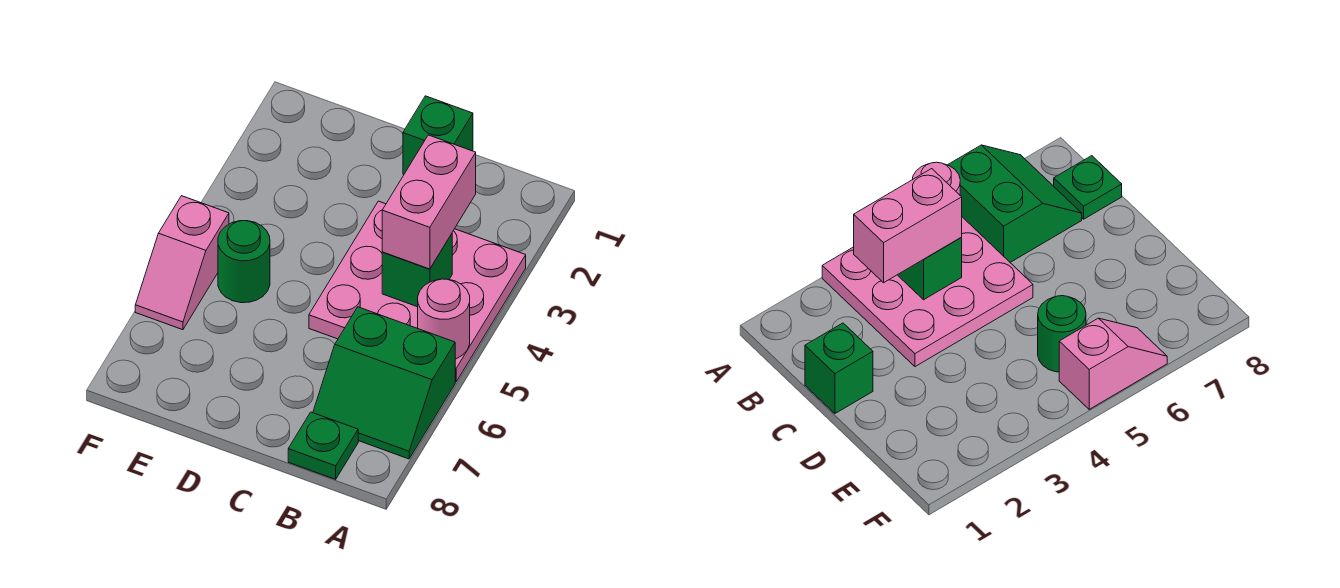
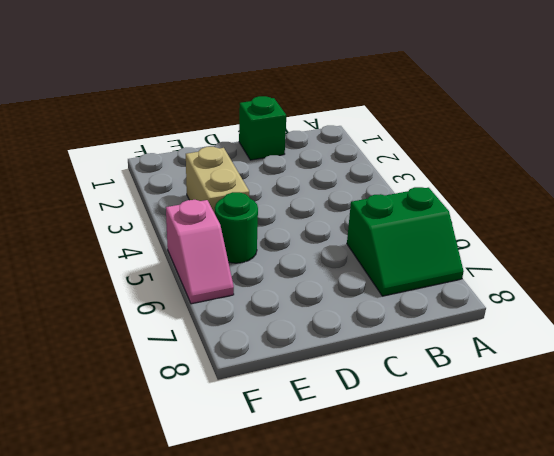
tan brick E3:E4 level 1 -> none
none -> pink plate A3:C5 level 1
none -> green plate B8 level 1

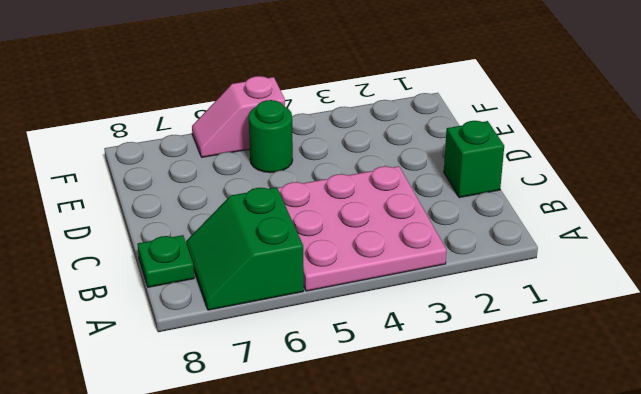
none -> pink round brick A5 level 2
none -> green brick B4 level 2

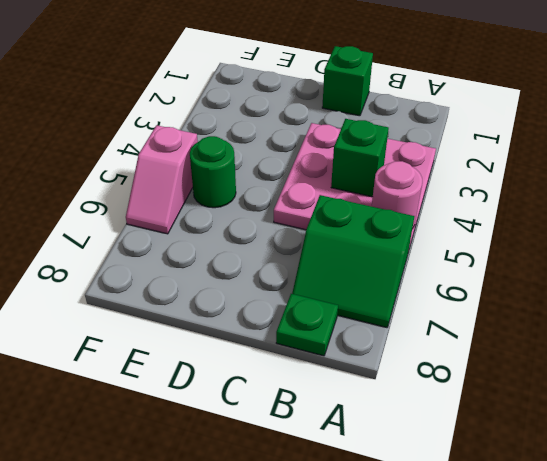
none -> pink brick B3:B4 level 3

